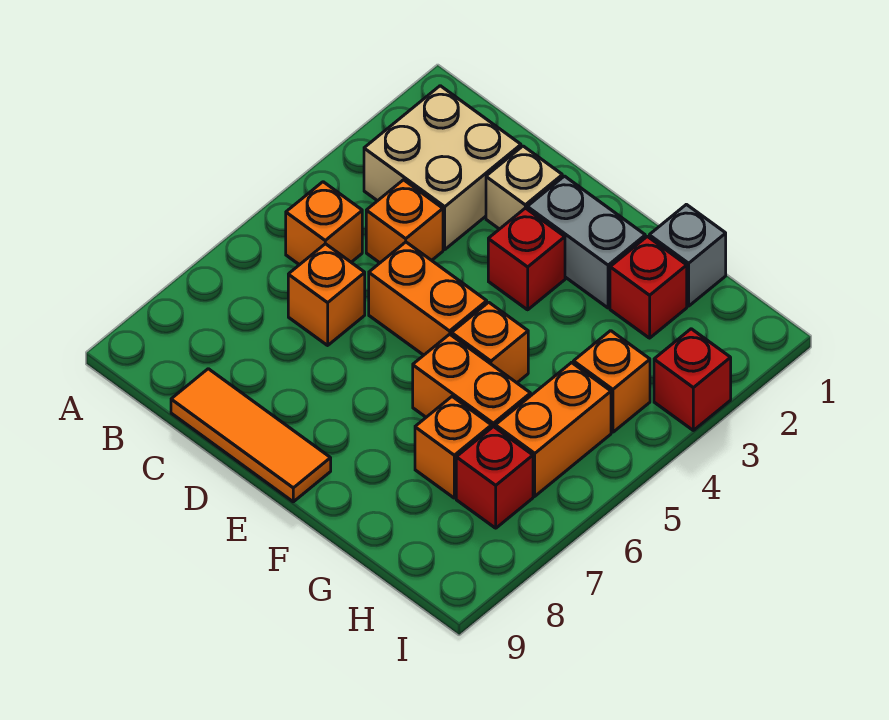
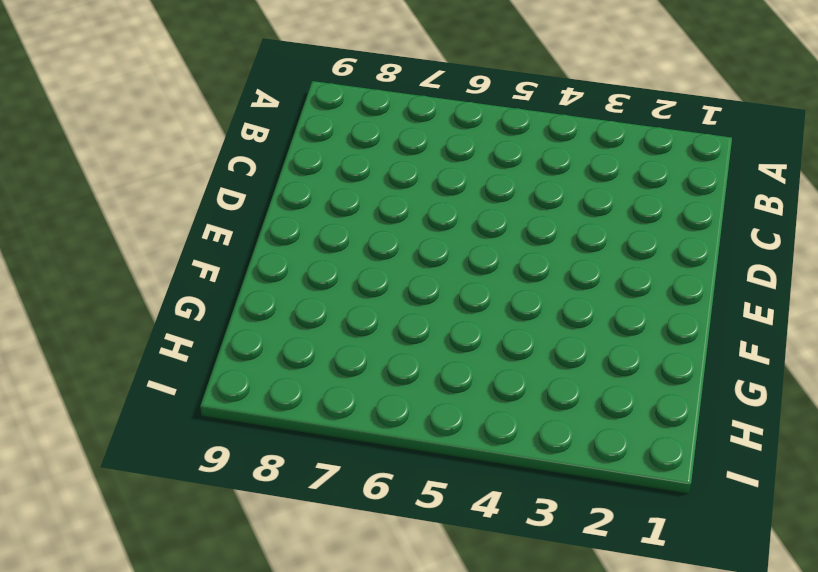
none -> tan brick B2:C3 level 1
none -> orange brick B5 level 1
none -> orange brick C4 level 1

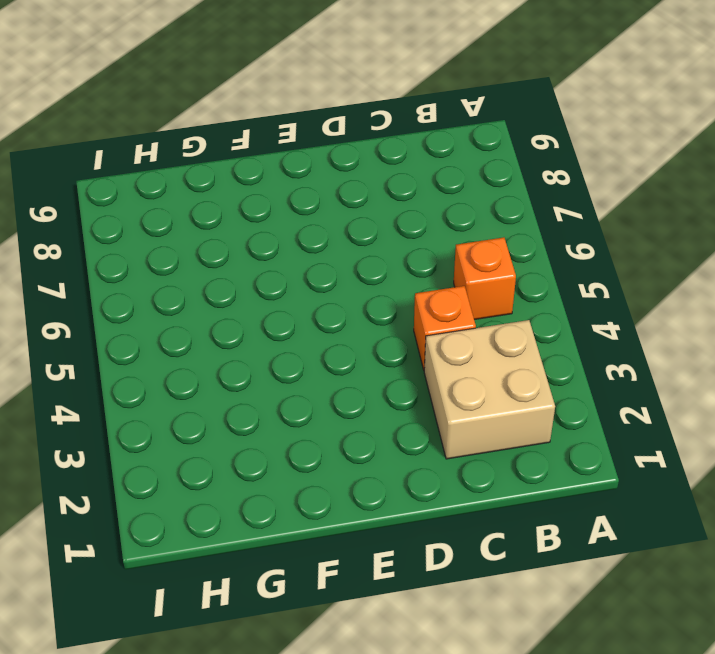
none -> orange brick C6 level 1
none -> orange tile C9:E9 level 1
none -> tan brick D2 level 1

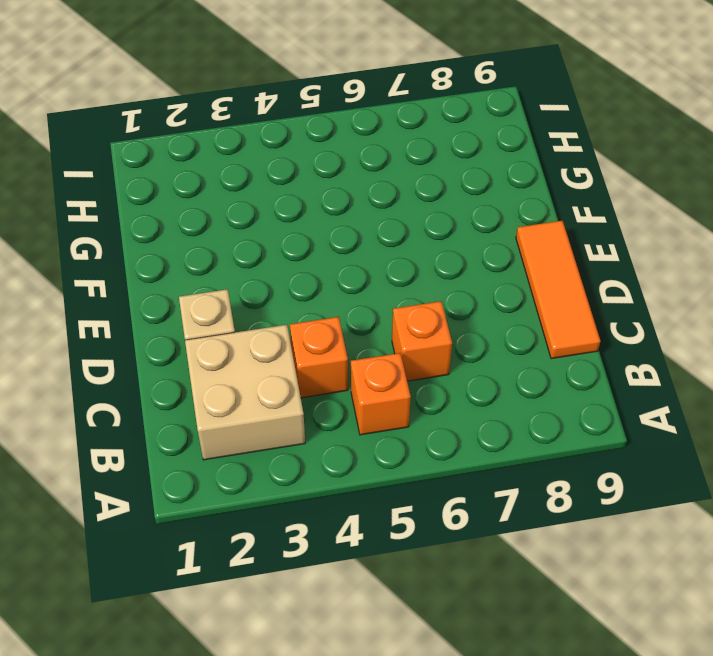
none -> orange brick D5:E5 level 1
none -> grey brick E2:F2 level 1
none -> red brick E3 level 1

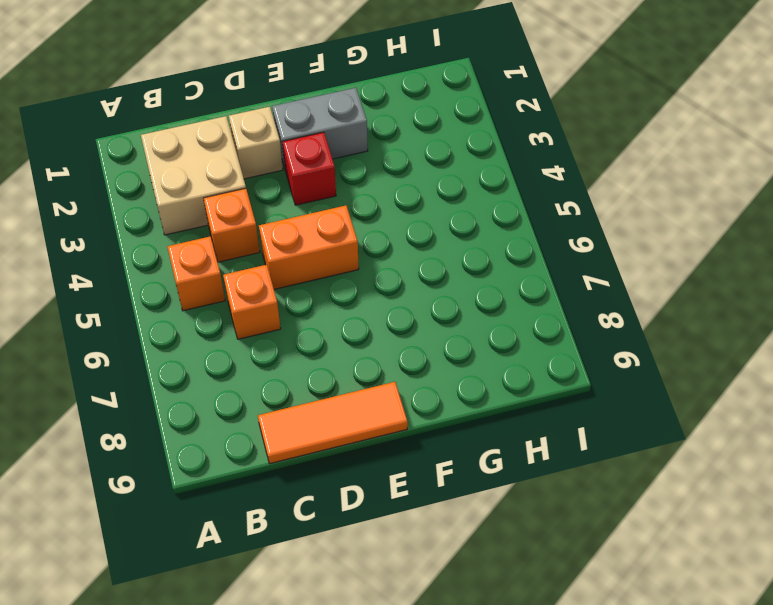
none -> orange brick F5 level 1
none -> orange brick F6:G6 level 1
none -> grey brick G1 level 1

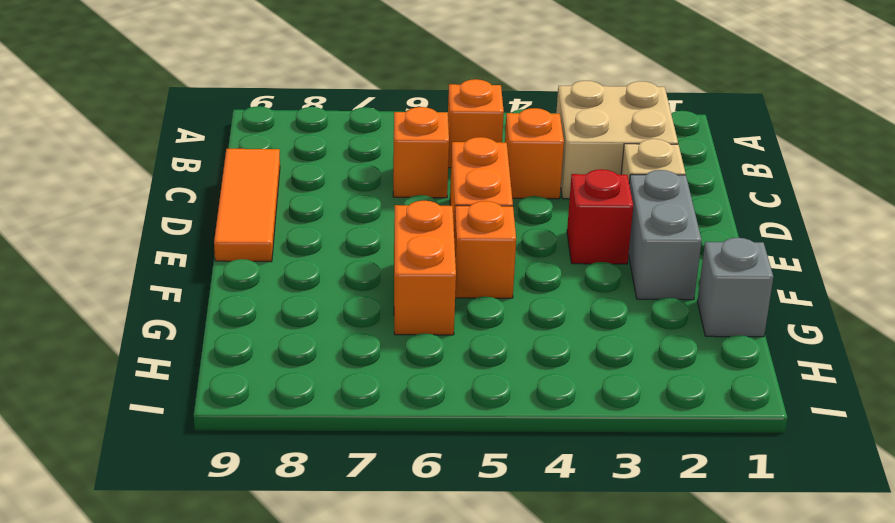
none -> red brick G2 level 1
none -> orange brick G7 level 1
none -> orange brick H4 level 1

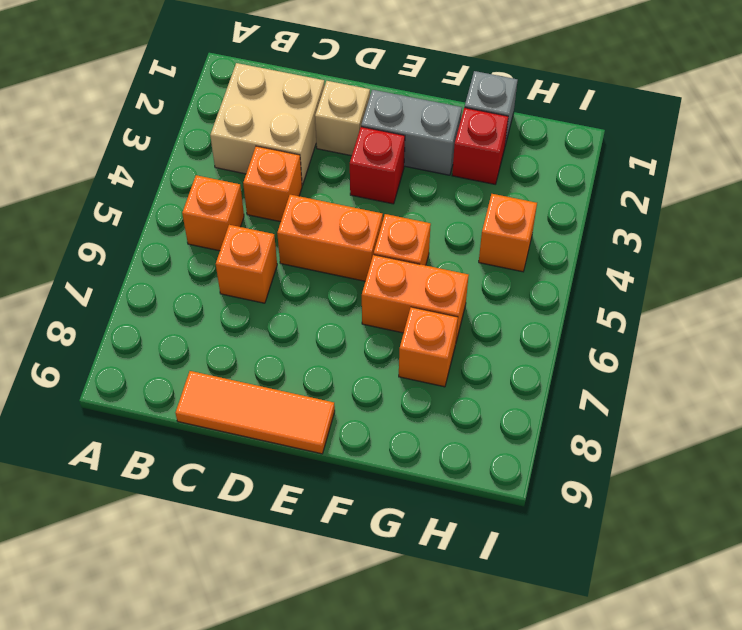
none -> orange brick H5:H6 level 1
none -> red brick H7 level 1
none -> red brick I3 level 1

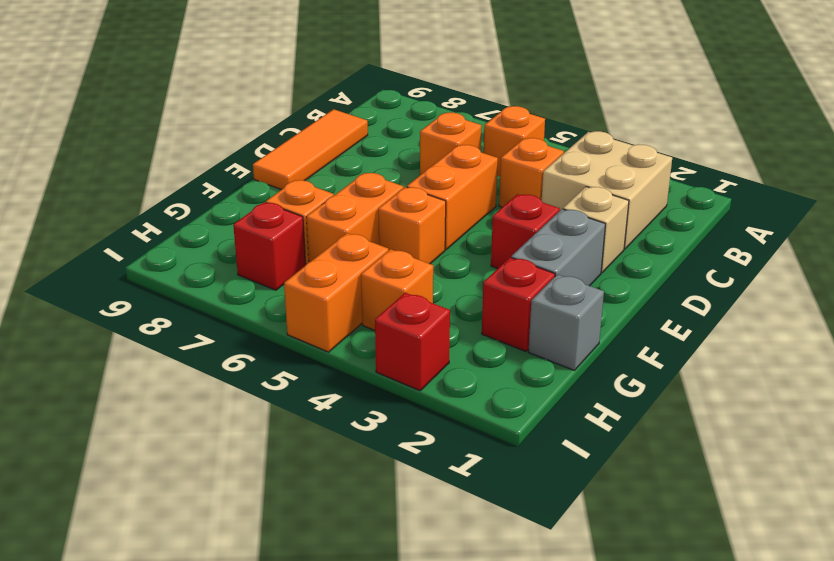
orange brick H5:I5 level 1 -> orange brick H5:H6 level 1

